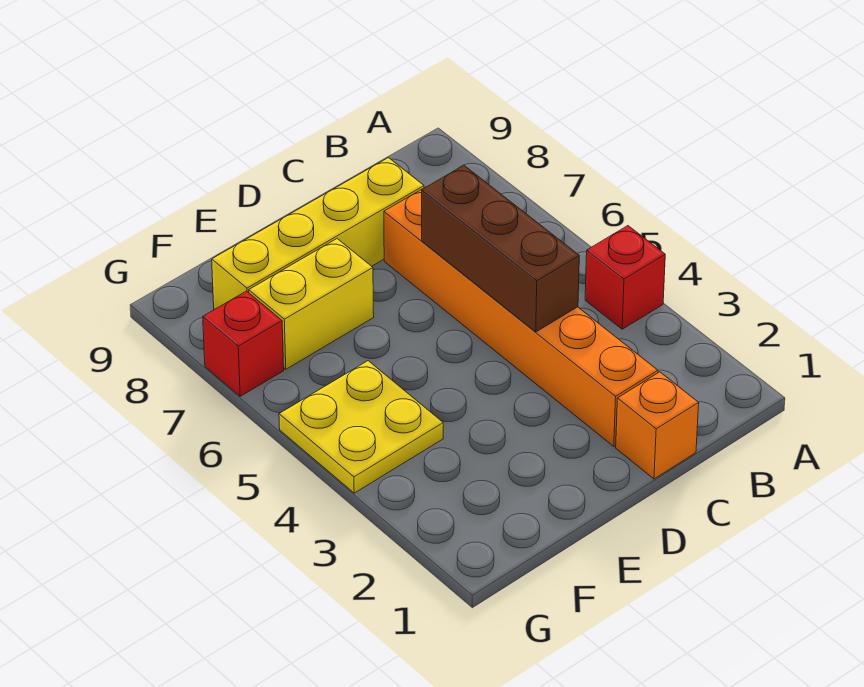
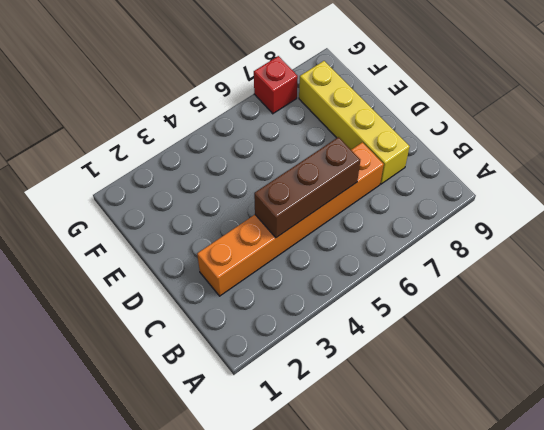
none -> red brick A4 level 1
none -> orange brick C1 level 1

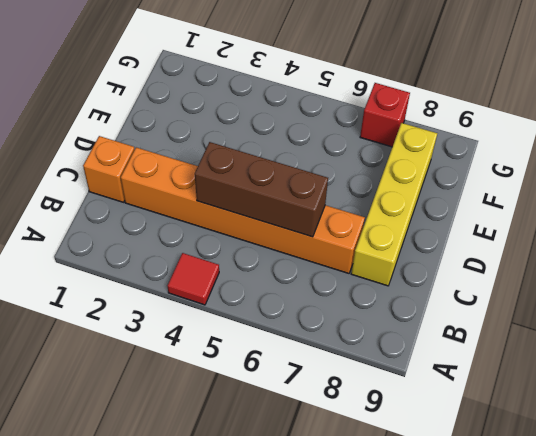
red tile A4 level 1 -> red brick A4 level 1
none -> yellow brick E7:F7 level 1
none -> yellow plate F4:G5 level 1

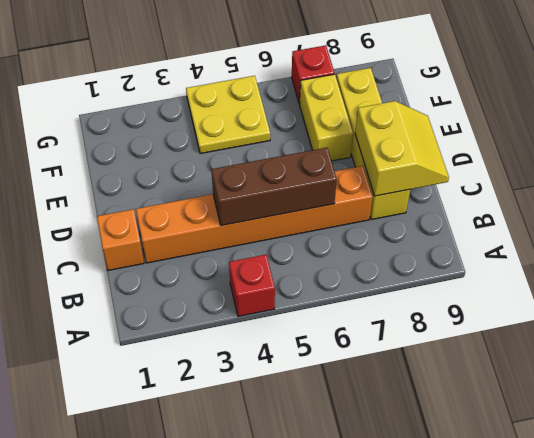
yellow slope C8:D9 level 2 top 8 -> none

